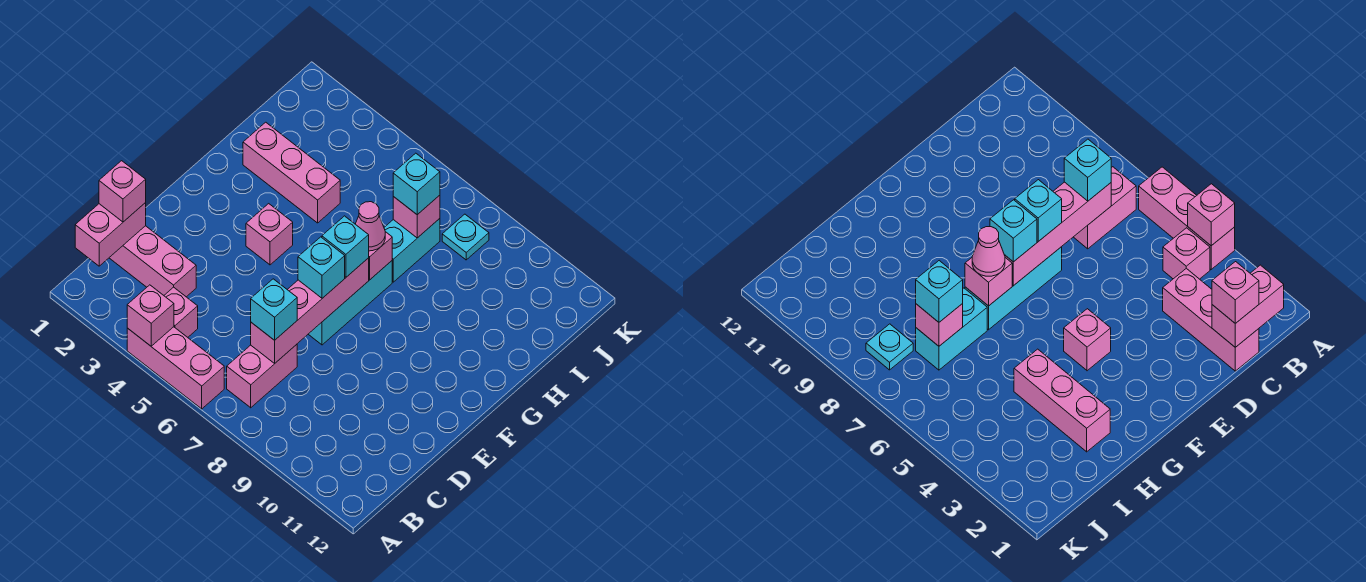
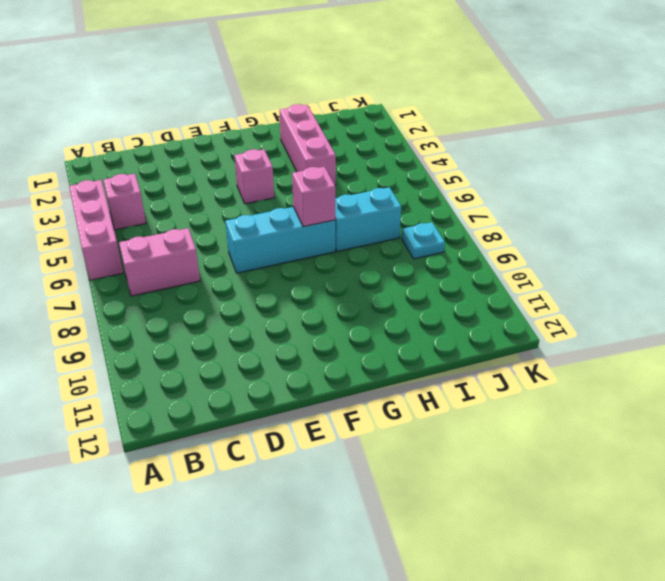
none -> pink brick C1:C3 level 1
none -> pink brick A4 level 2
none -> pink brick B1:C1 level 2

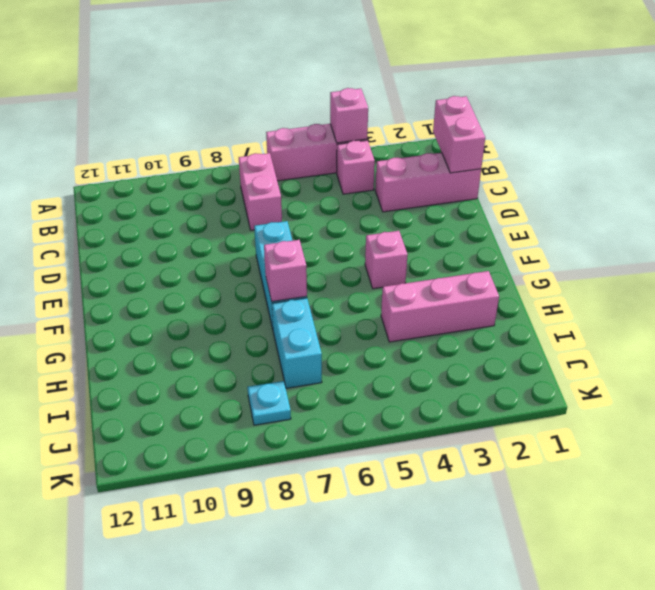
none -> pink brick C7:F7 level 2
none -> pink brick I7 level 2
none -> pink brick C1 level 3

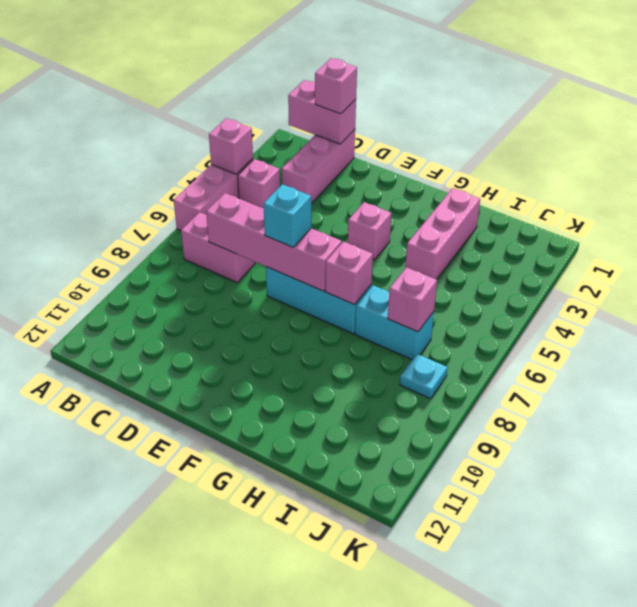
none -> cyan brick C7 level 3
none -> cyan brick F7 level 3
none -> pink cone G7 level 3

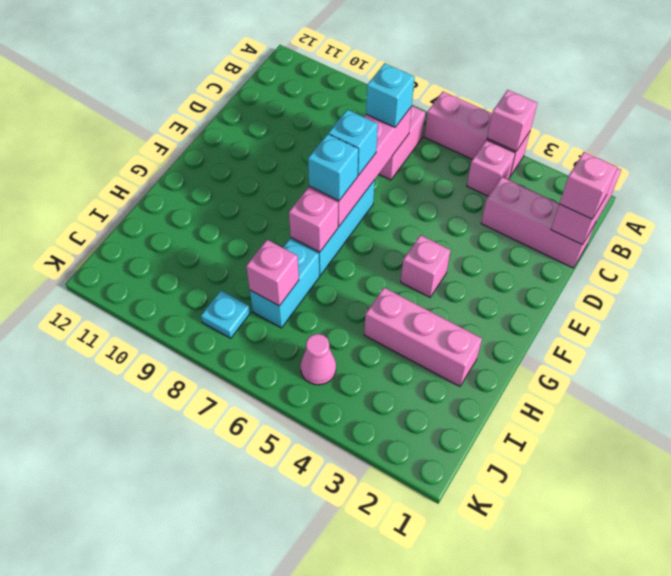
pink cone J5 level 1 -> pink cone G7 level 3
none -> cyan brick I7 level 3

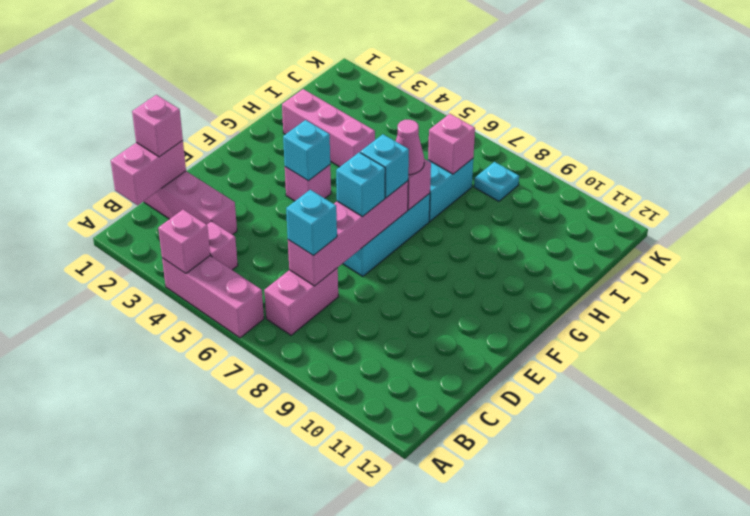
cyan brick F4 level 2 -> cyan brick I7 level 3

